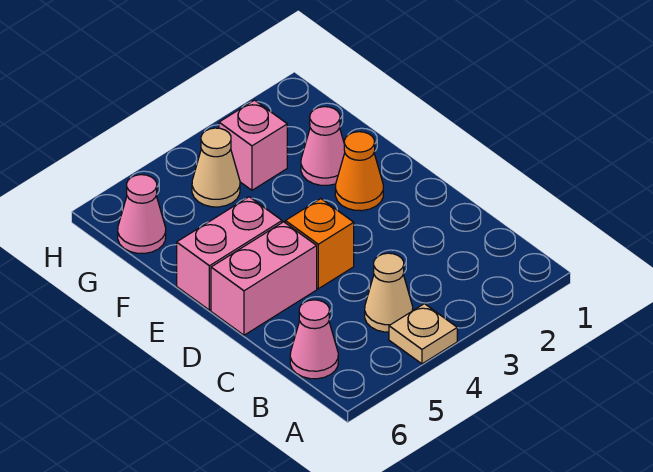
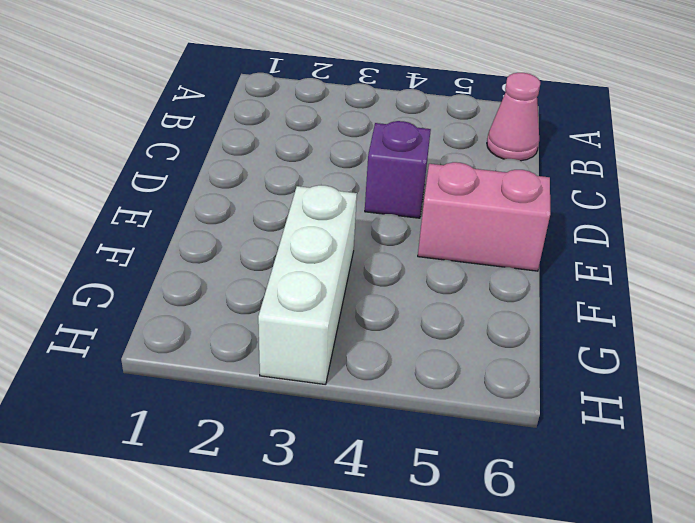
purple brick D4 level 1 -> orange brick D4 level 1
white brick F3:H3 level 1 -> pink brick G3 level 1
none -> tan plate A4 level 1
none -> tan cone B4 level 1

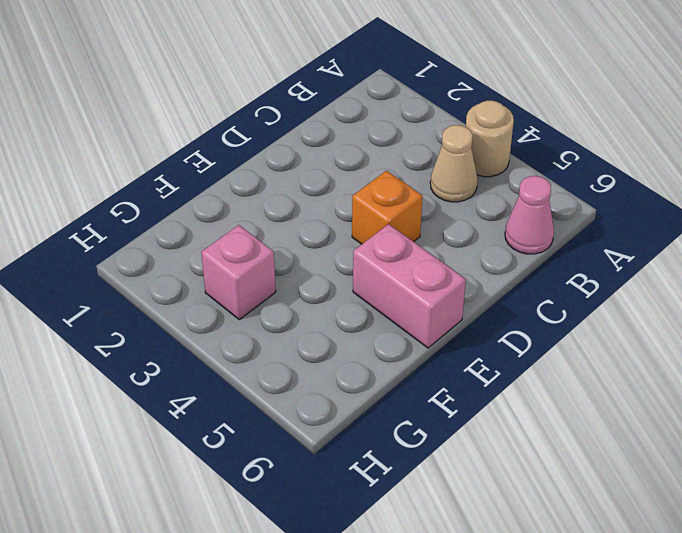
tan round brick A4 level 1 -> tan plate A4 level 1
none -> pink brick D5:D6 level 1
none -> orange cone E2 level 1

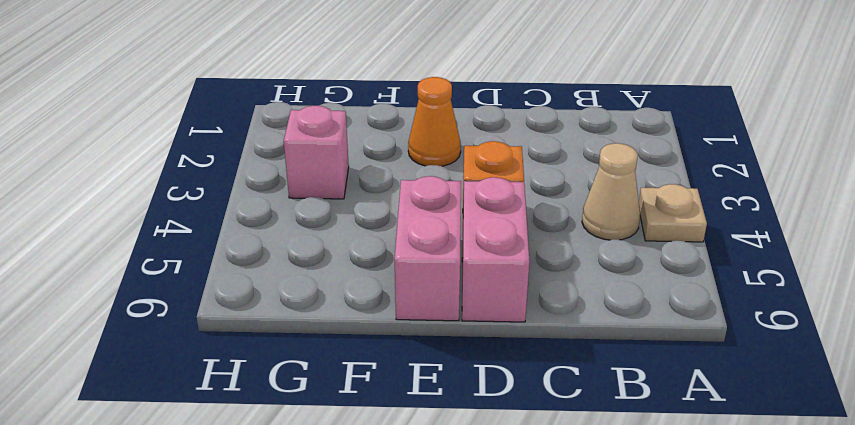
none -> pink cone B6 level 1
none -> pink cone F2 level 1

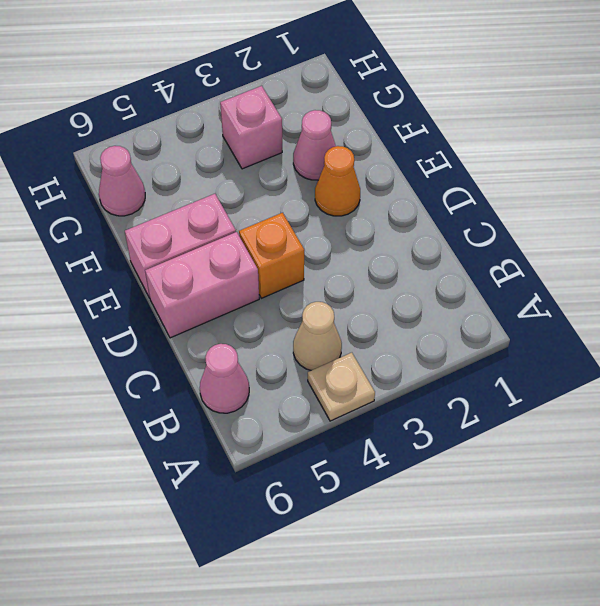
none -> tan cone G4 level 1

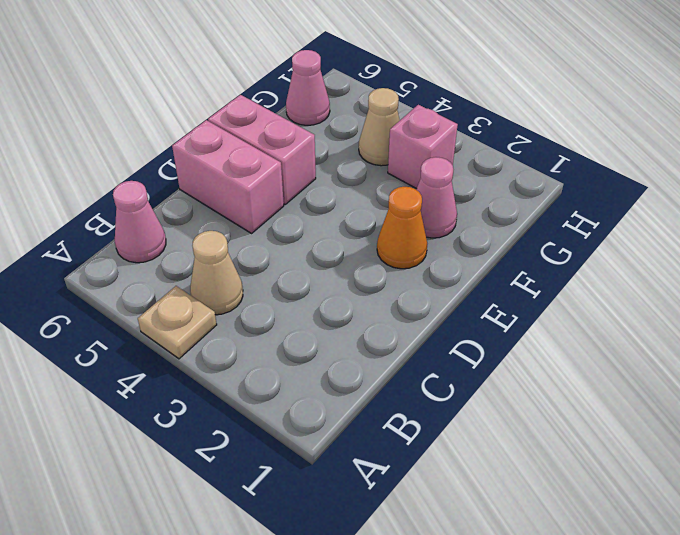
none -> orange brick D4 level 1

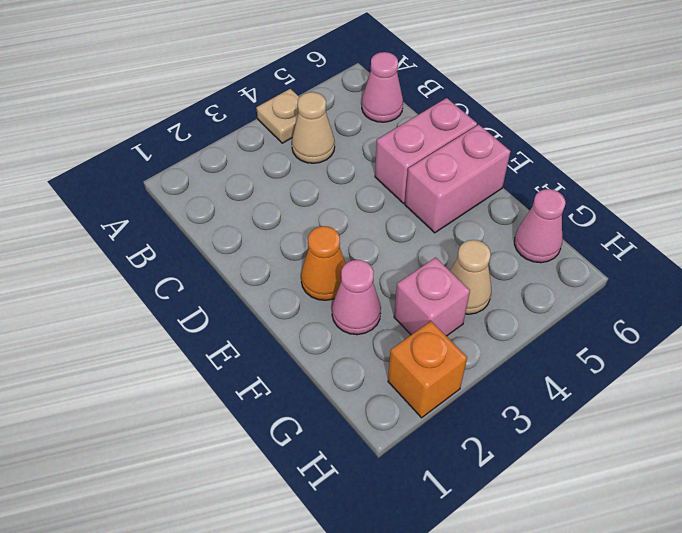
orange brick H2 level 1 -> orange brick D4 level 1

